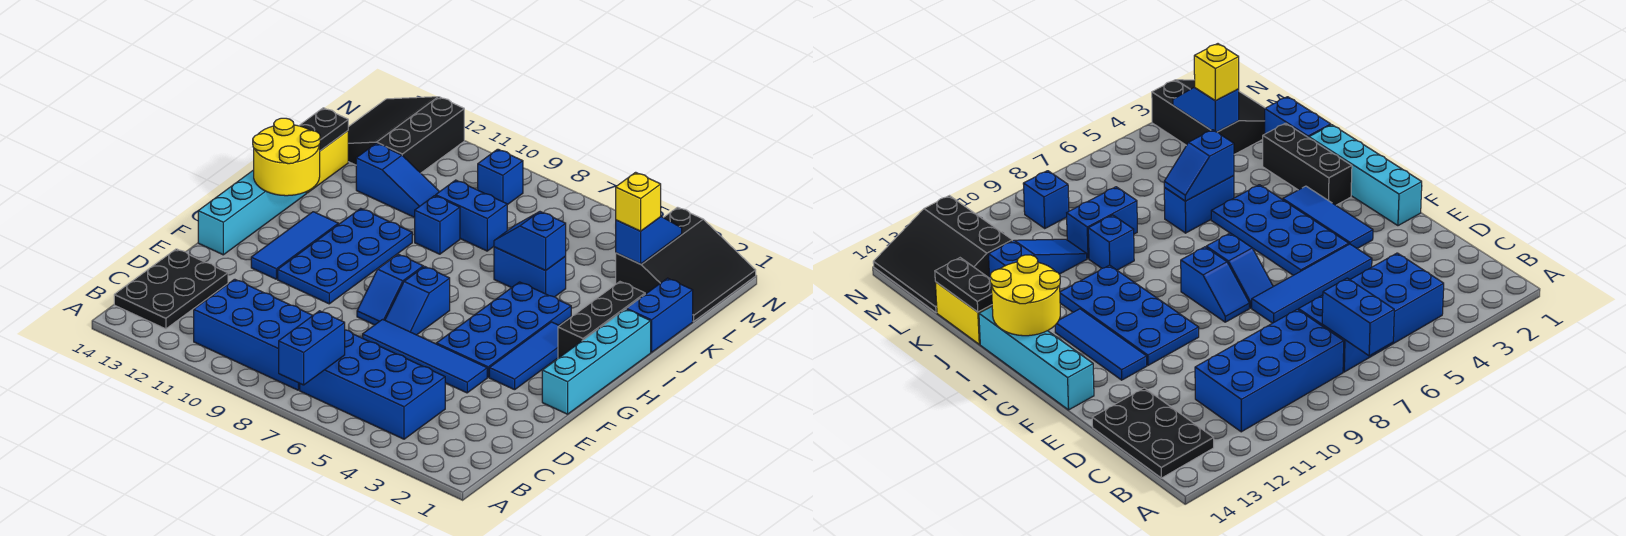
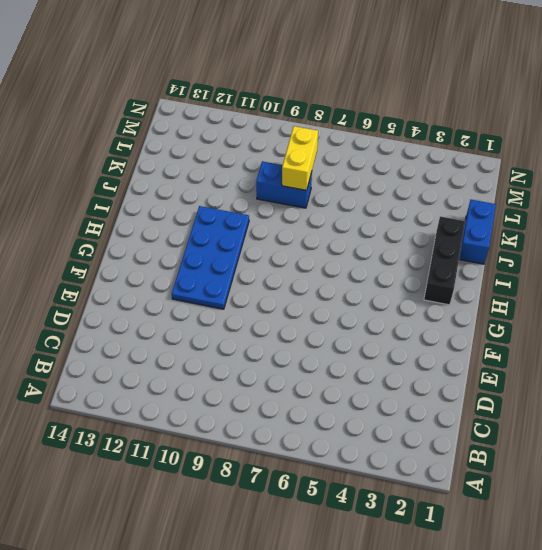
yellow brick K8:L8 level 2 -> yellow brick J14:K14 level 1
none -> blue brick B4:C7 level 1
none -> blue brick B8:C11 level 1
none -> black plate B13:D14 level 1

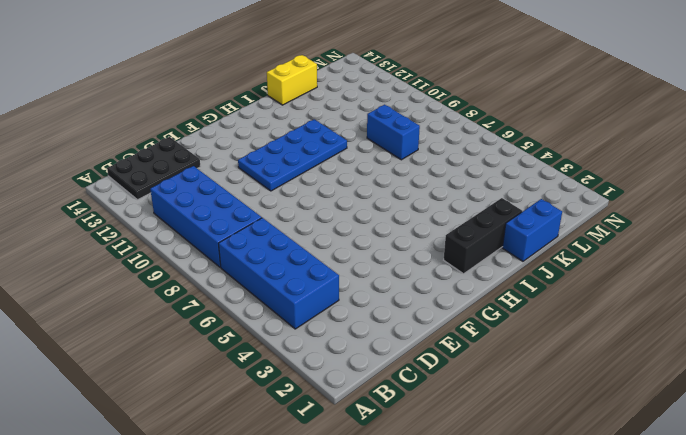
none -> blue tile E4:E7 level 1
none -> cyan brick F1:I1 level 1
none -> blue tile F3:H3 level 1

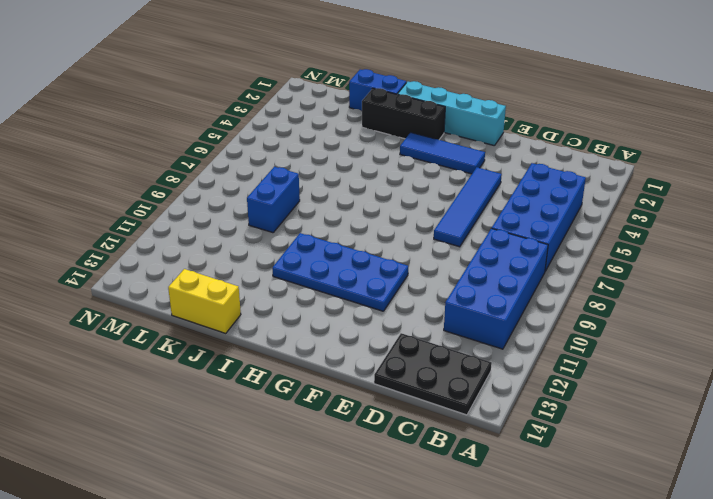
none -> blue plate F4:I5 level 1
none -> blue slope F7:G7 level 1 top G
none -> blue slope F8:G8 level 1 top G

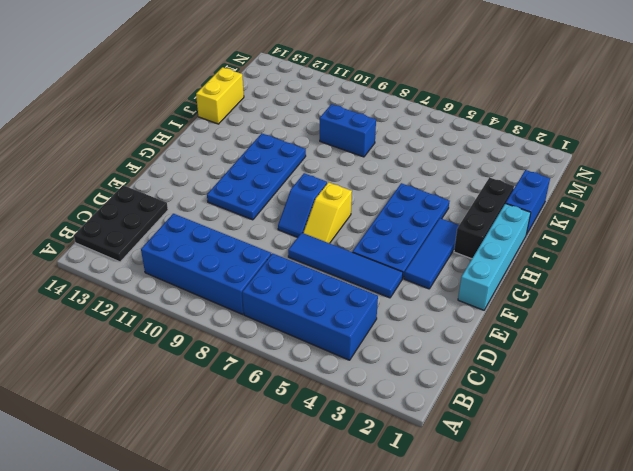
yellow slope F7:G7 level 1 top G -> blue slope F7:G7 level 1 top G
none -> blue tile F12:H12 level 1
none -> cyan brick F14:I14 level 1
none -> blue brick J5:J6 level 1

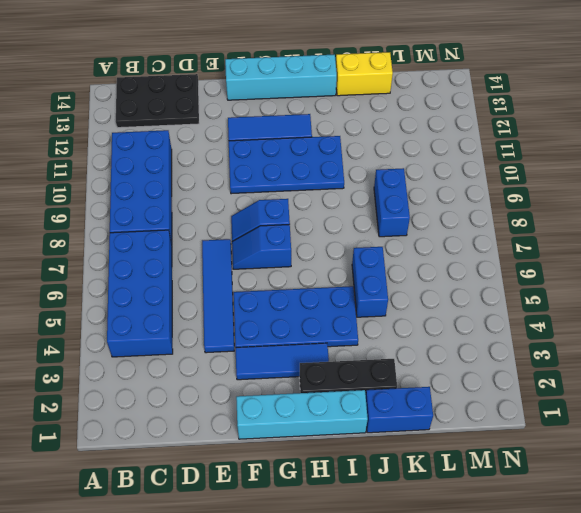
none -> blue brick J9 level 1
none -> blue slope K10:K12 level 1 top 12
none -> black slope L1:N3 level 1 top 3

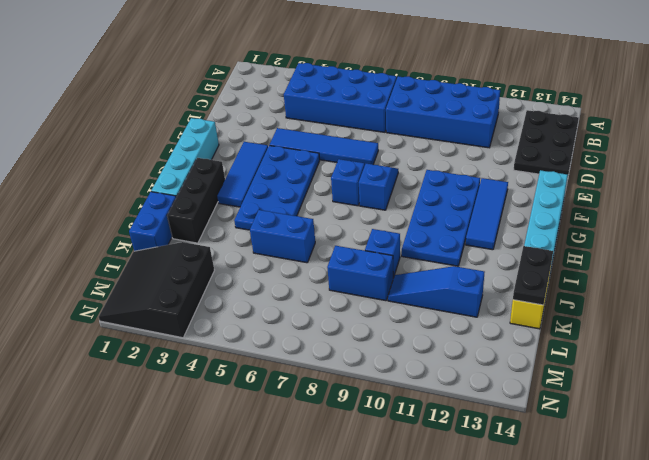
none -> black slope L12:N14 level 1 top 12
none -> blue brick M9 level 1
none -> blue brick A7:B7 level 2

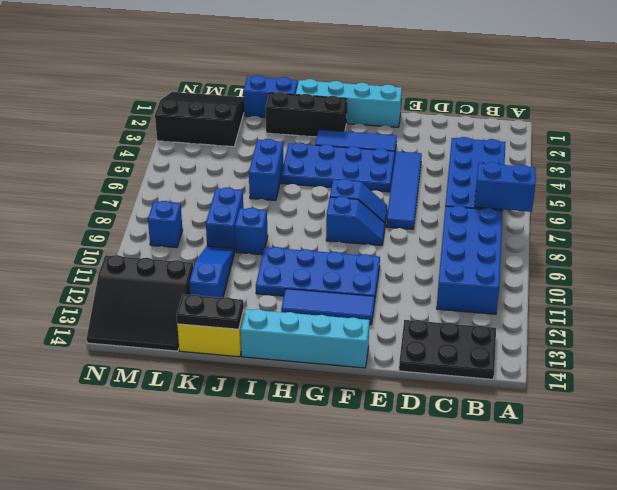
none -> yellow round brick H13:I14 level 2
none -> blue slope J5:J6 level 2 top 5
none -> blue slope L3:M3 level 2 top L

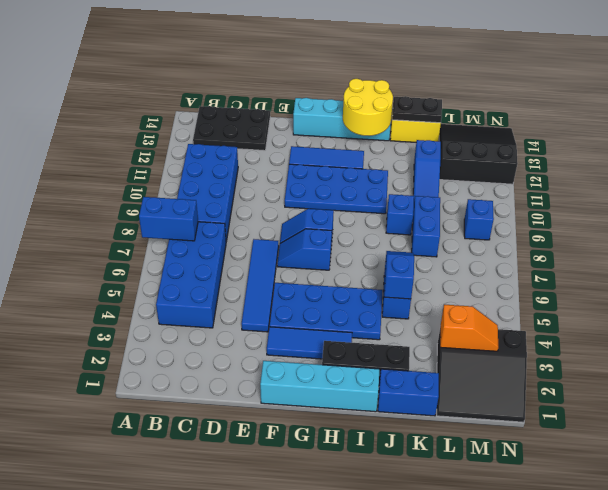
orange slope L3:M3 level 2 top L -> blue slope L3:M3 level 2 top L
none -> yellow brick L3 level 3

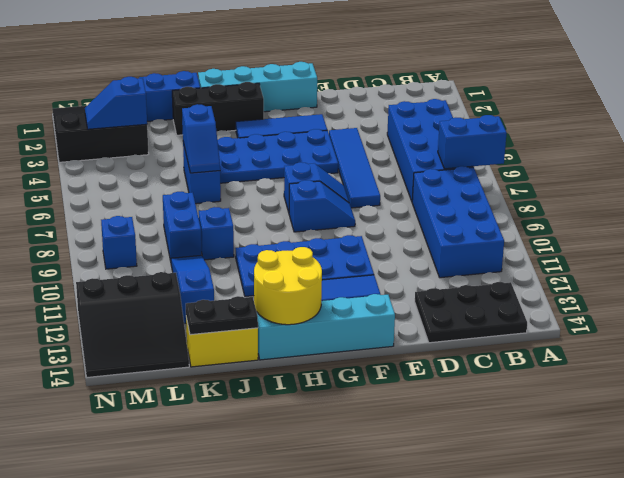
none -> yellow brick L3 level 3

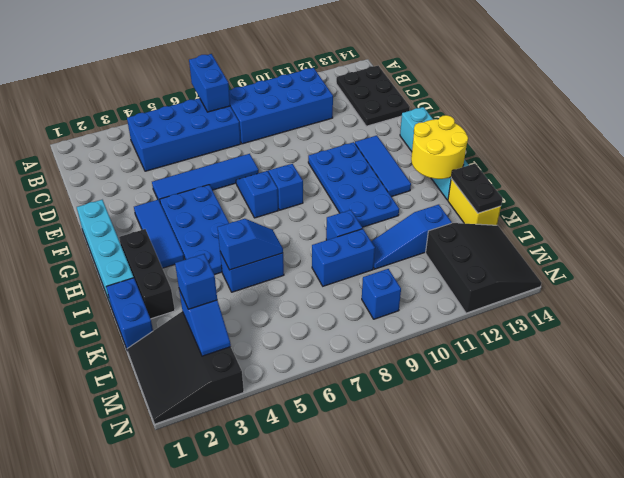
blue brick L3 level 3 -> yellow brick L3 level 3

